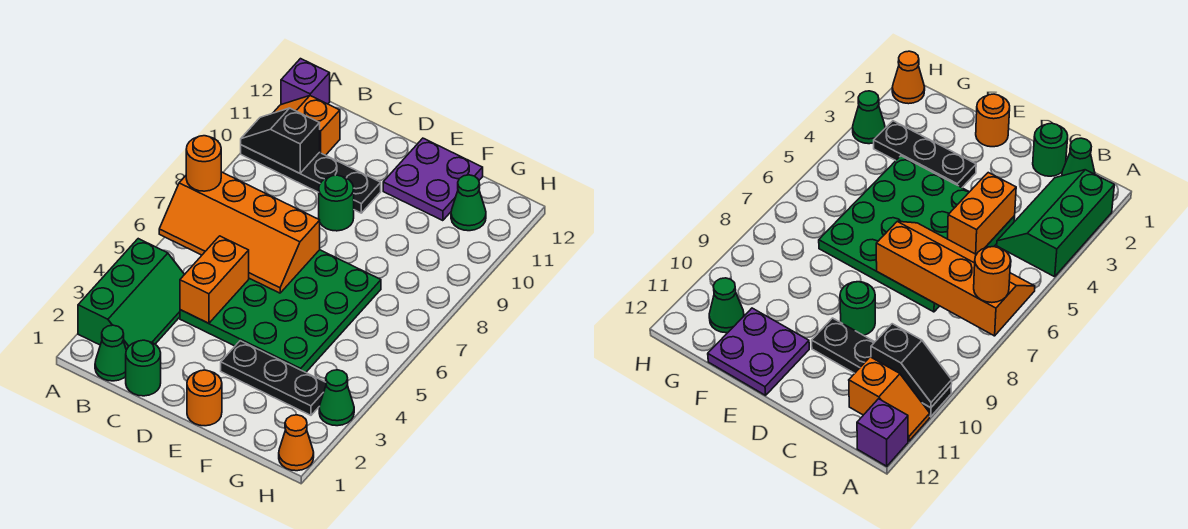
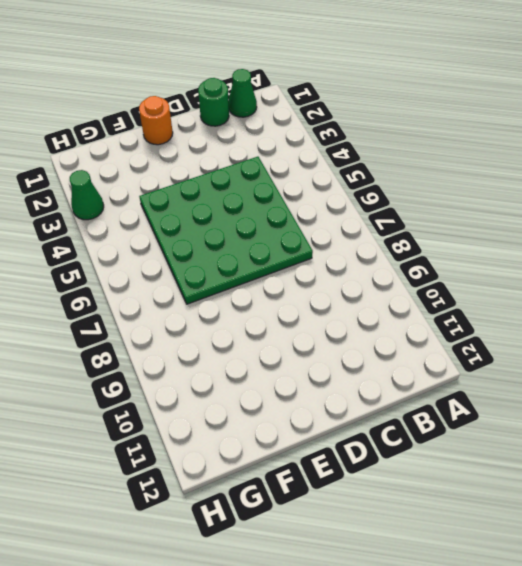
none -> green slope A2:B4 level 1 top A
none -> black plate A10:D10 level 1
none -> orange slope A11:B11 level 1 top B

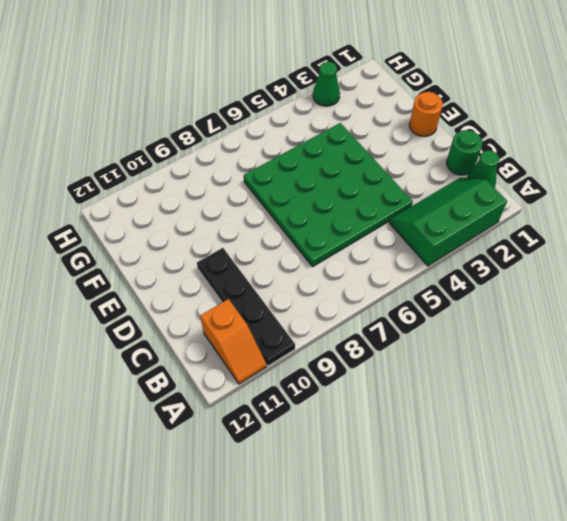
none -> purple brick A12 level 1
none -> green round brick D9 level 1
none -> black plate E3:G3 level 1

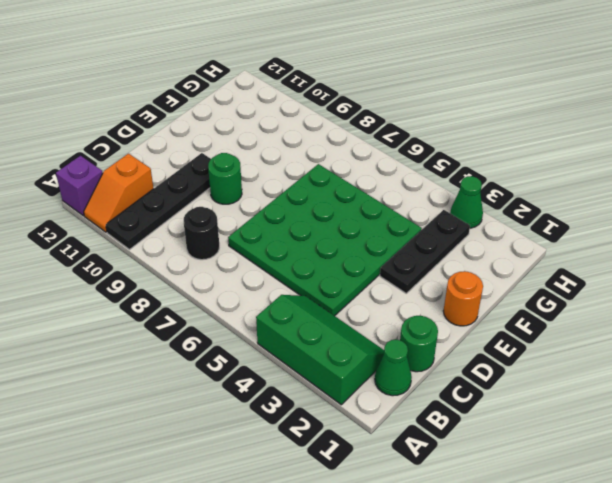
black round brick B8 level 1 -> none
none -> purple plate E11:F12 level 1
none -> green cone G11 level 1
none -> orange cone H1 level 1

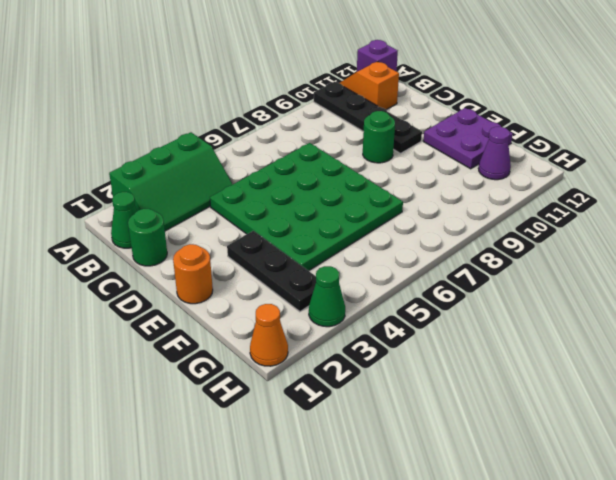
purple cone G11 level 1 -> green cone G11 level 1
none -> orange slope A6:D7 level 2 top 7
none -> black slope A10:B10 level 2 top B
none -> orange brick C4:C5 level 2

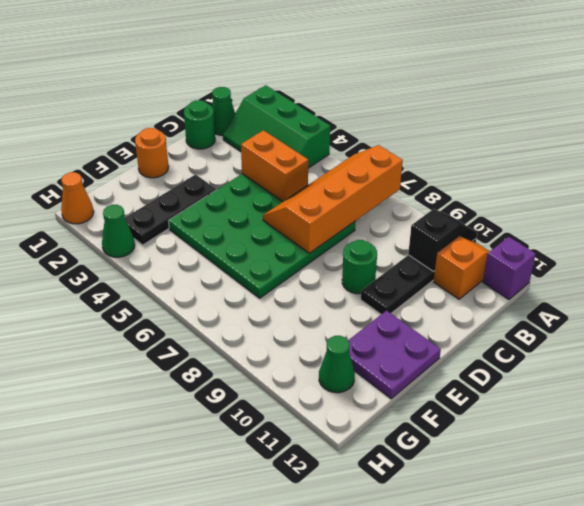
none -> orange round brick A7 level 3

